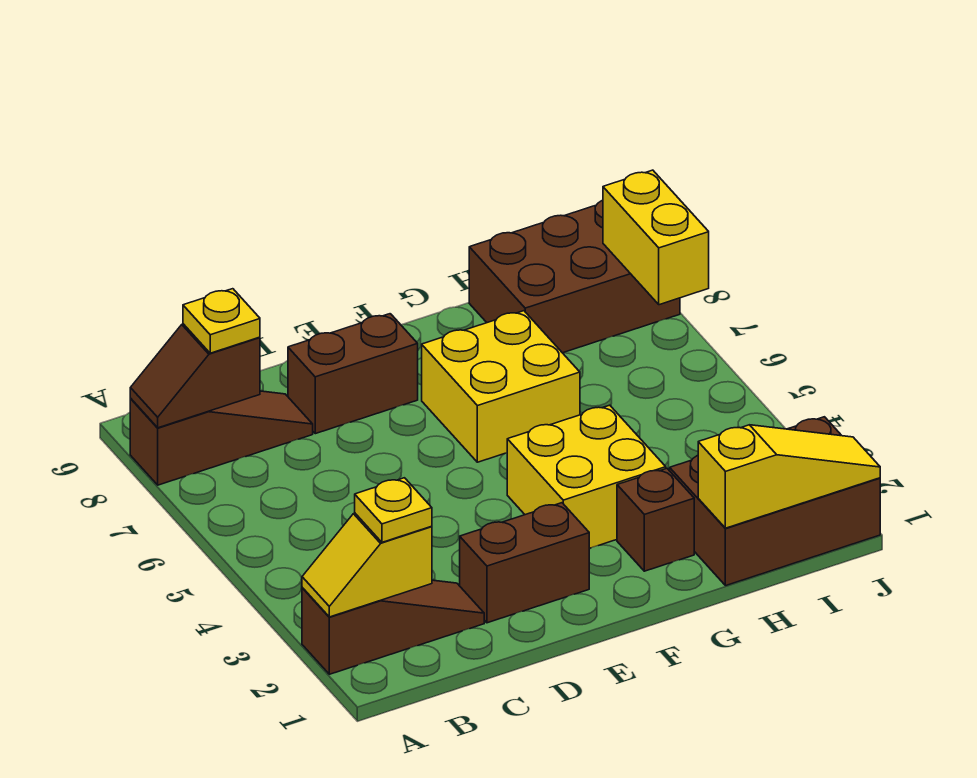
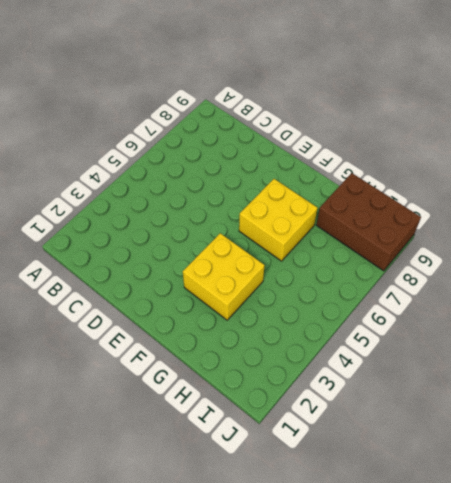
none -> brown slope A2:C2 level 1 top A
none -> brown slope A8:C8 level 1 top A
none -> brown brick D2:E2 level 1

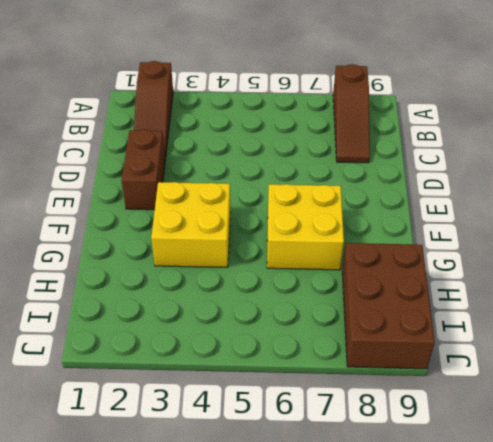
none -> brown brick D8:E8 level 1
none -> brown brick G2 level 1
none -> brown brick H1:J2 level 1

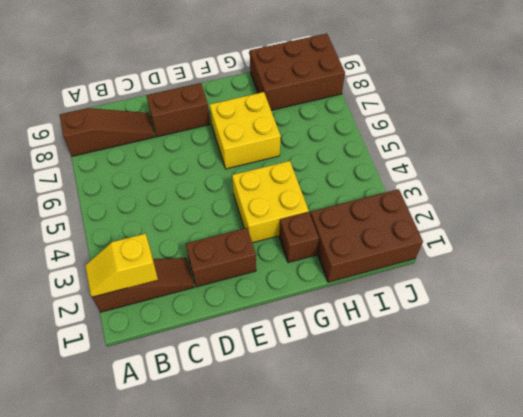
none -> brown slope A8:B8 level 2 top B
none -> yellow slope H1:J1 level 2 top H
none -> yellow brick J7:J8 level 2

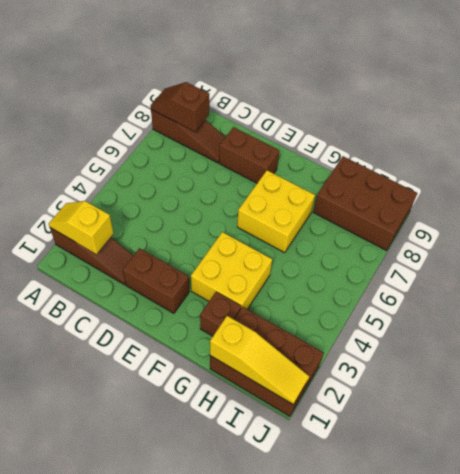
none -> yellow brick J7:J8 level 2
none -> yellow plate B2 level 3
none -> yellow plate B8 level 3

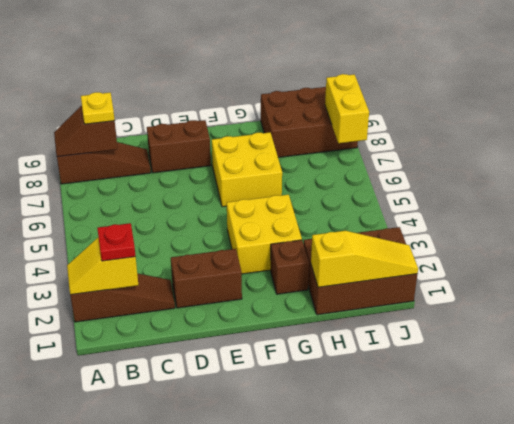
red plate B2 level 3 -> yellow plate B2 level 3

